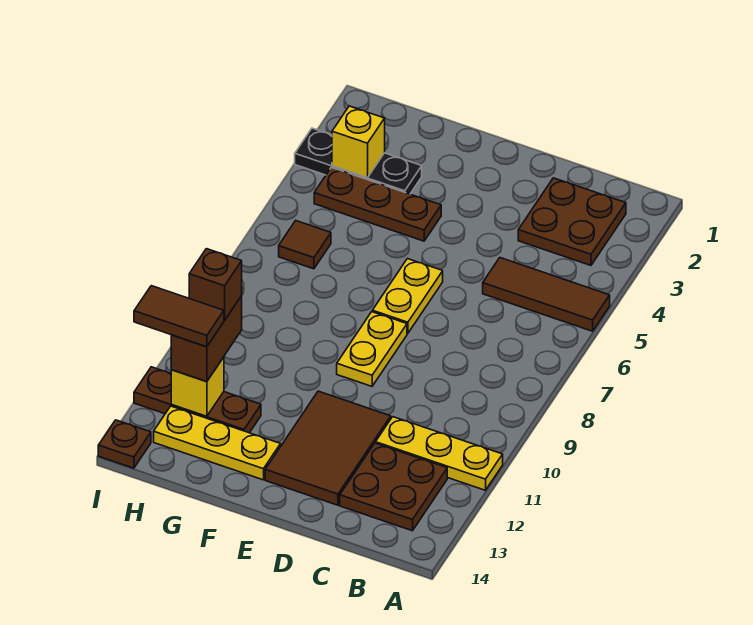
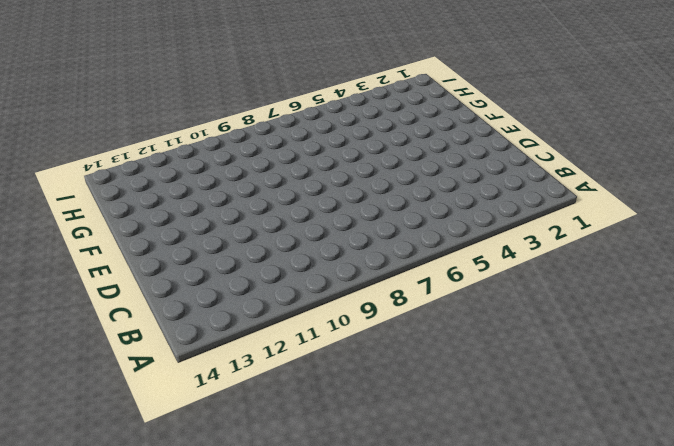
none -> brown tile A5:C5 level 1
none -> yellow plate A11:C11 level 1
none -> brown plate B2:C3 level 1

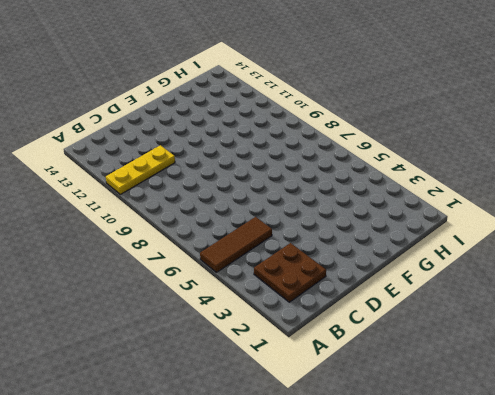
none -> brown plate B12:C13 level 1
none -> brown tile D11:E13 level 1
none -> yellow plate E6:E7 level 1

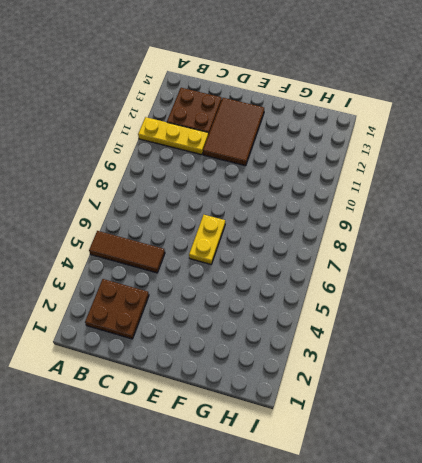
none -> yellow plate E8:E9 level 1
none -> brown plate F4:H4 level 1
none -> yellow plate F13:H13 level 1

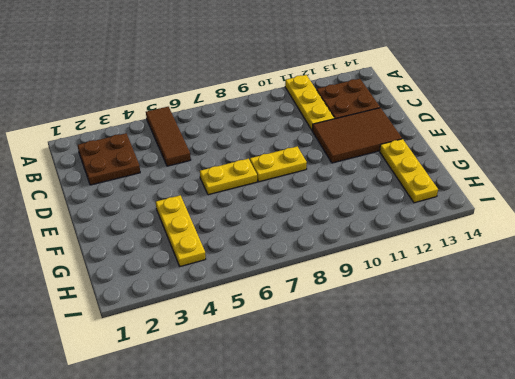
yellow plate F4:H4 level 1 -> brown plate F4:H4 level 1
none -> black plate G3:I3 level 1
none -> brown plate G12:I12 level 1
none -> brown tile H6 level 1

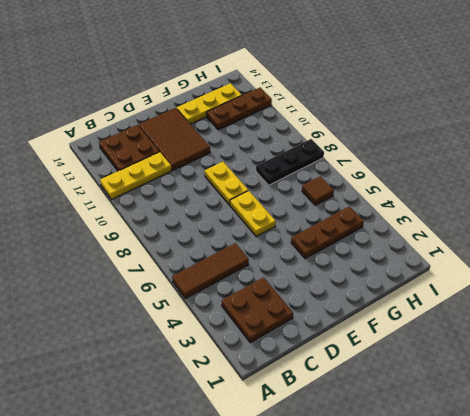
black plate G8:I8 level 1 -> black plate G3:I3 level 1
none -> brown plate I14 level 1
none -> yellow brick H3 level 2
none -> yellow brick H12 level 2

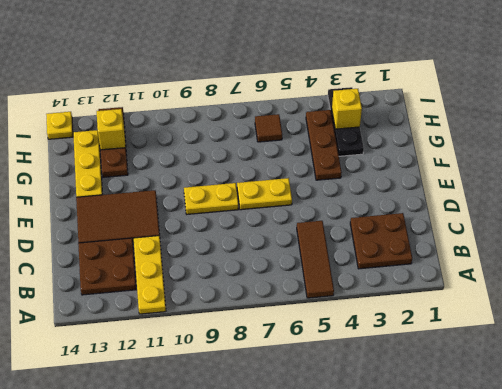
yellow plate I14 level 1 -> brown plate I14 level 1
none -> brown brick H11:H12 level 3
none -> brown brick H11 level 4
none -> brown tile H12:I12 level 4

